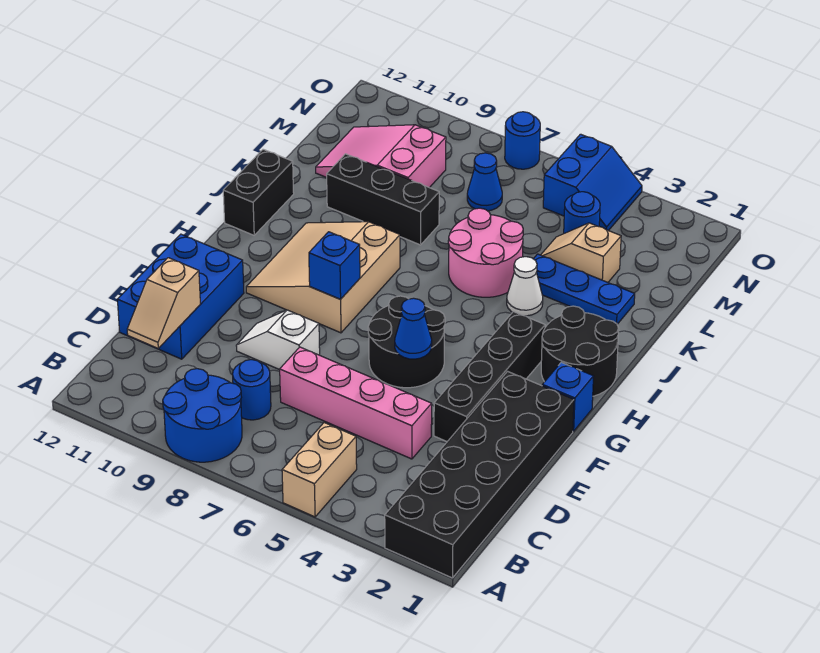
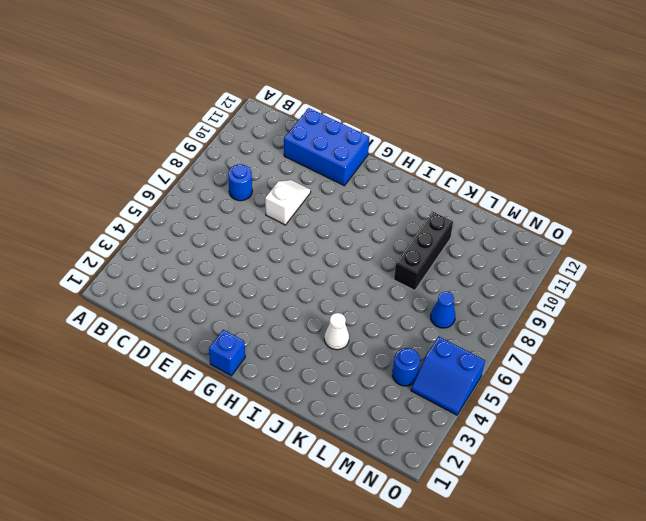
none -> black brick A1:F2 level 1
none -> tan brick A5:B5 level 1
none -> blue round brick A8:B9 level 1

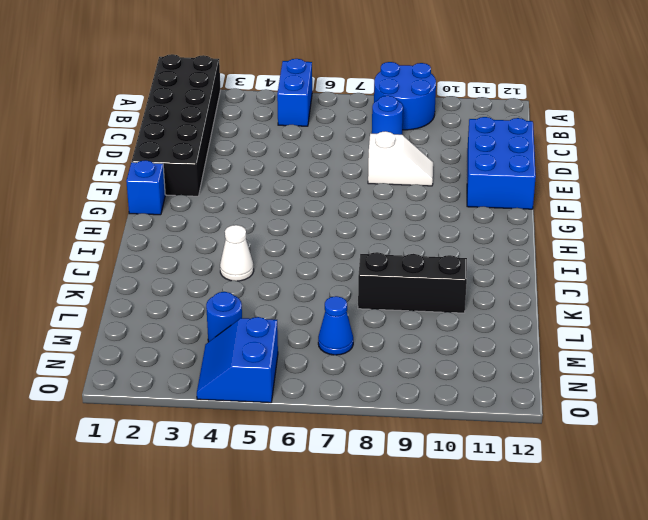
blue brick A5:B5 level 1 -> tan brick A5:B5 level 1
none -> pink brick D4:D7 level 1
none -> black brick E3:H3 level 1
none -> black round brick F5:G6 level 1

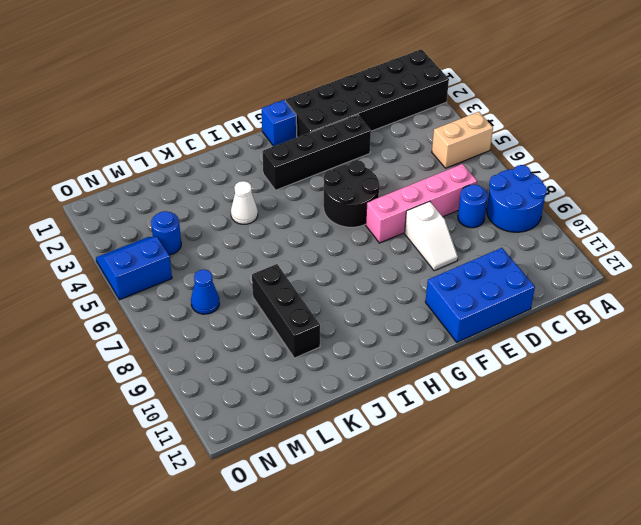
pink brick C7:F7 level 1 -> pink brick D4:D7 level 1
none -> tan slope G8:I10 level 1 top 8
none -> black round brick H1:I2 level 1
none -> black brick I12:J12 level 1

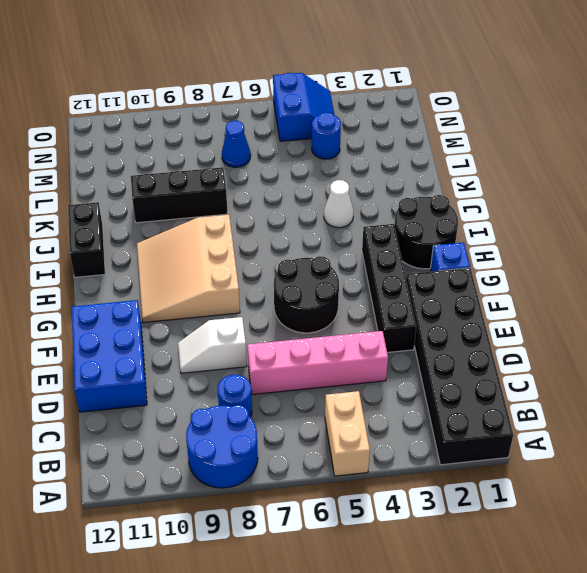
none -> pink round brick J5:K6 level 1
none -> blue plate K2:K4 level 1
none -> tan slope L3:L4 level 1 top 3

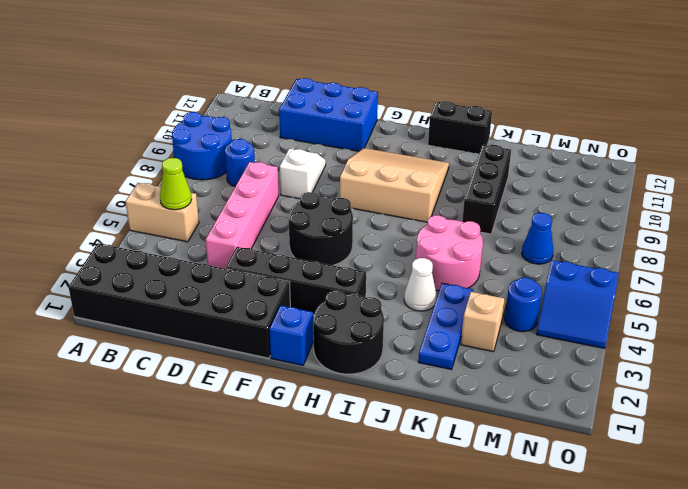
lime cone B5 level 2 -> none
none -> pink slope L9:M11 level 1 top 9
none -> blue round brick O7 level 1
none -> tan slope C11:D11 level 2 top D

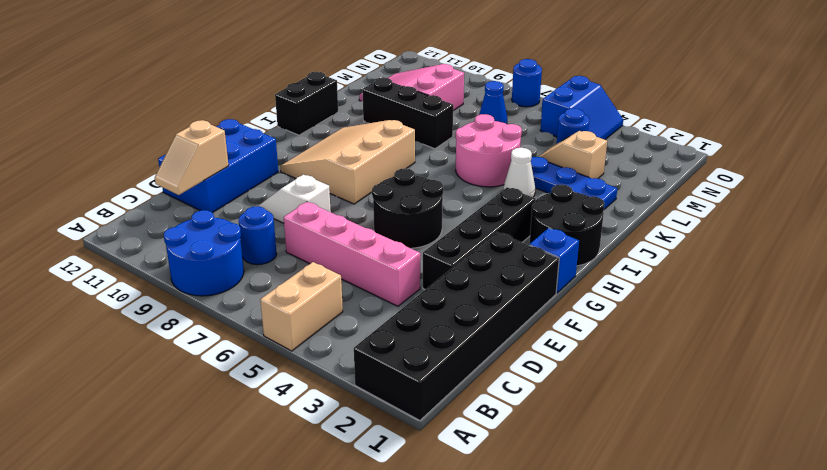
none -> blue cone F5 level 2
none -> blue brick G8 level 2

